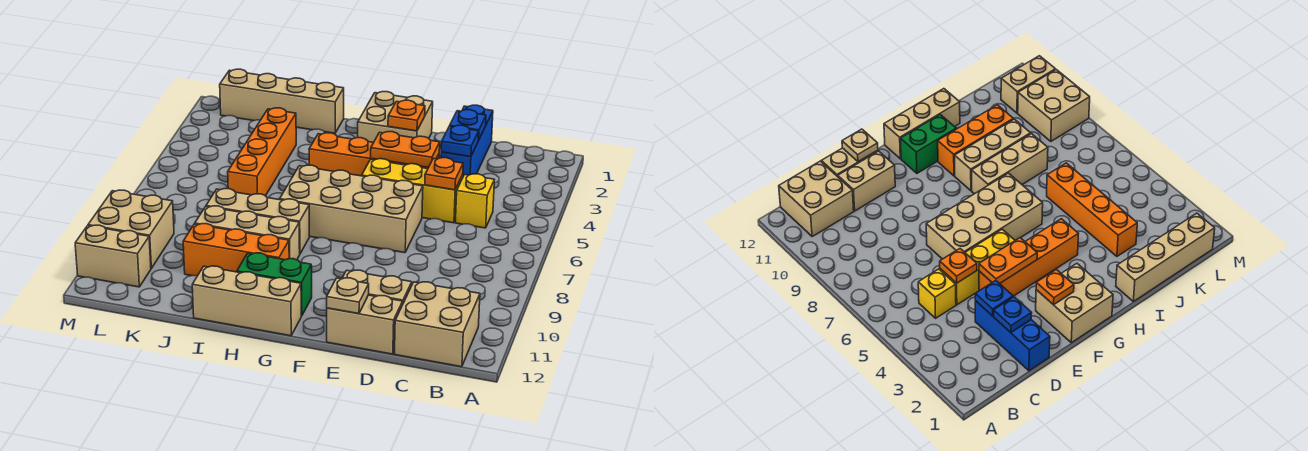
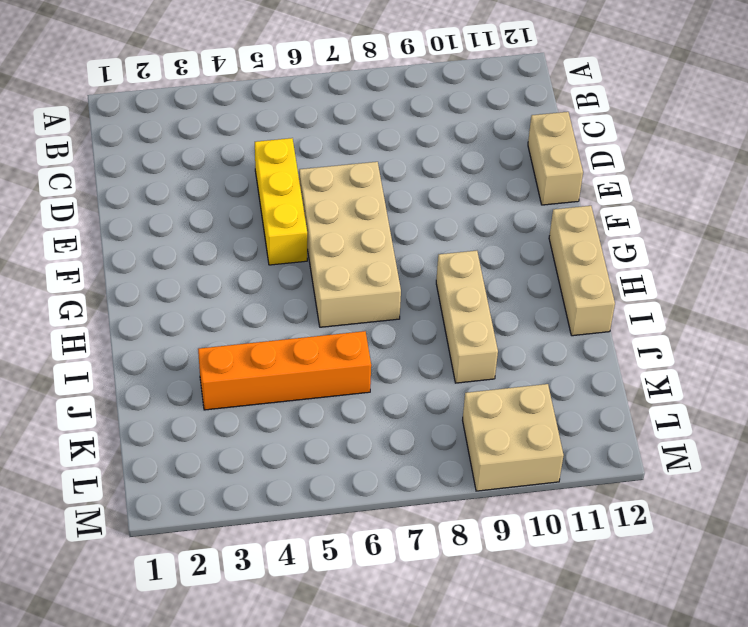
none -> tan brick B11:C12 level 1
none -> yellow brick C5 level 1
none -> blue brick D1:D3 level 1

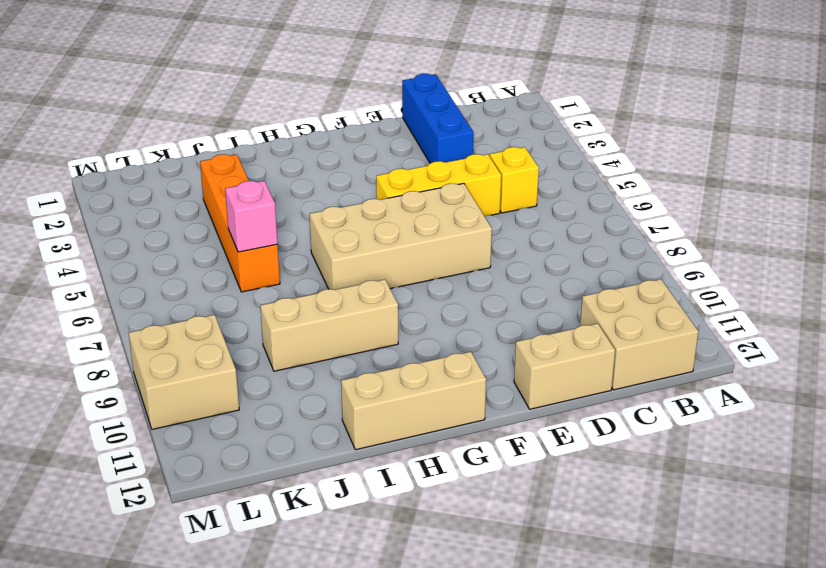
pink brick J6 level 2 -> none
none -> tan brick D11:E11 level 1
none -> orange brick E4:H4 level 1
none -> tan brick F1:G2 level 1

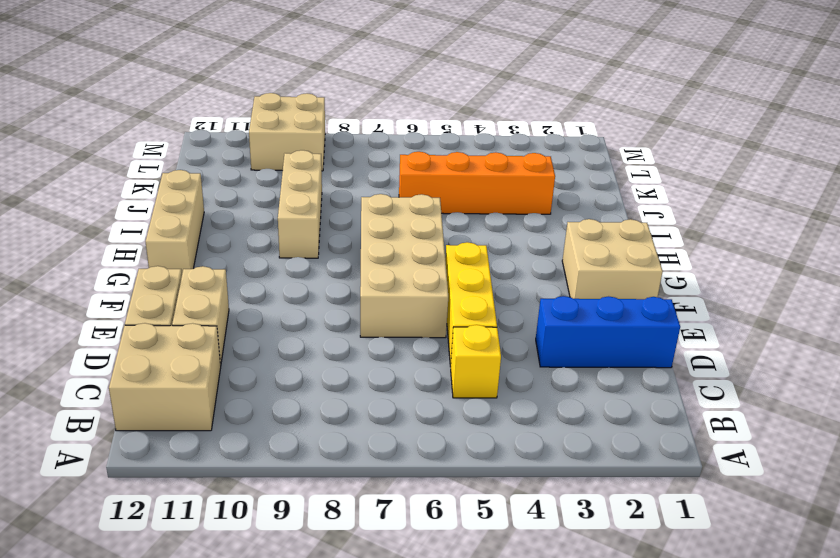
none -> orange brick E4:H4 level 1
none -> green brick G11:H11 level 1
none -> tan brick H8:J8 level 1

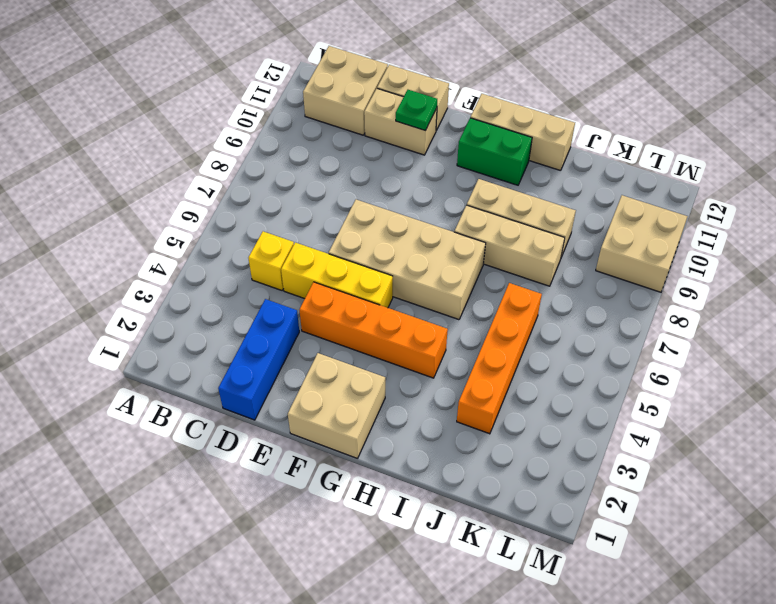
green plate E11 level 2 -> none
none -> orange brick H10:J10 level 1
none -> tan brick I1:L1 level 1
none -> tan brick L11:M11 level 1

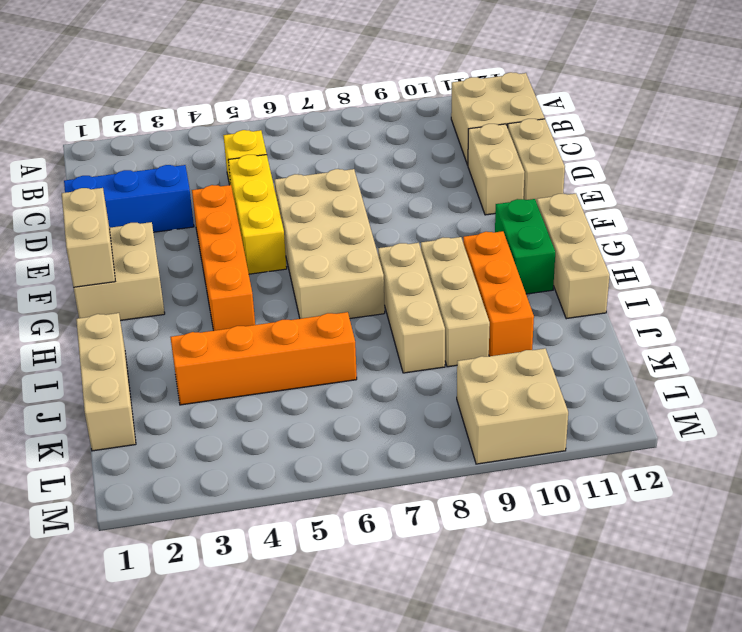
tan brick F1:G1 level 2 -> tan brick L11:M11 level 1
tan brick I1:K1 level 1 -> tan brick I1:L1 level 1
none -> blue plate D2 level 2
none -> blue plate D3 level 2
none -> orange plate D5 level 2

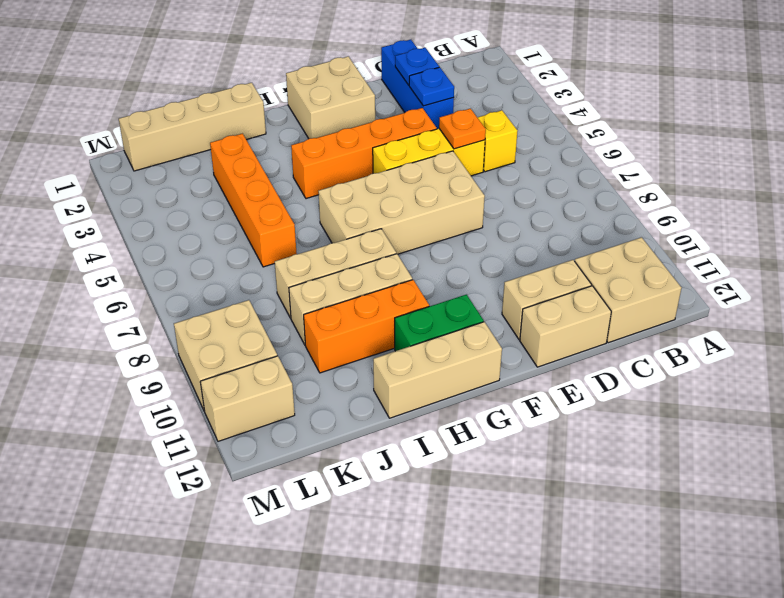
none -> orange plate E4:F4 level 2
none -> tan plate E12 level 2
none -> orange plate F2 level 2

